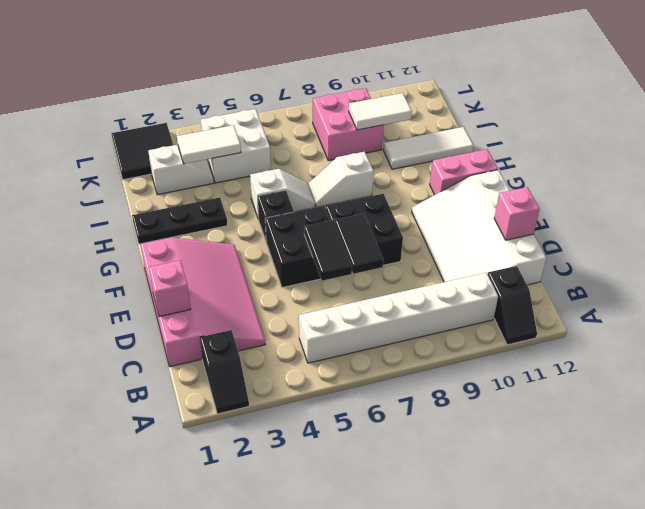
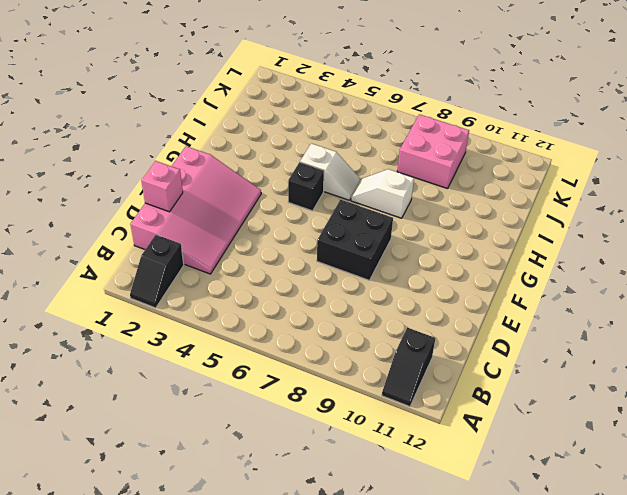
none -> white brick B5:B10 level 1
none -> white slope C10:F12 level 1 top 12
none -> black brick E5:F6 level 1

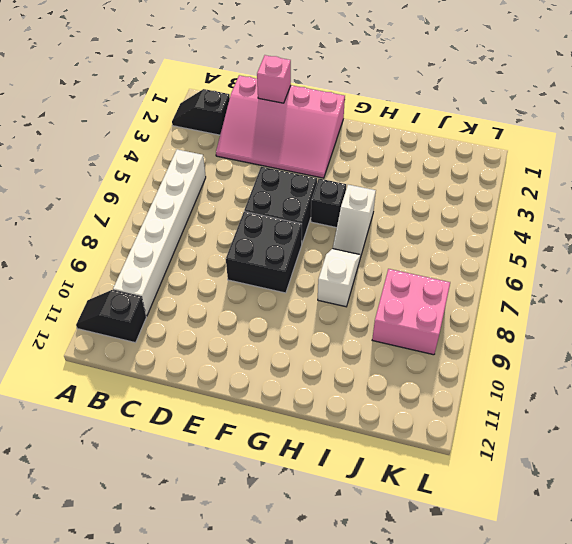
none -> white slope C10:F12 level 1 top 12
none -> pink brick G11:G12 level 1
none -> black plate H1:H3 level 1

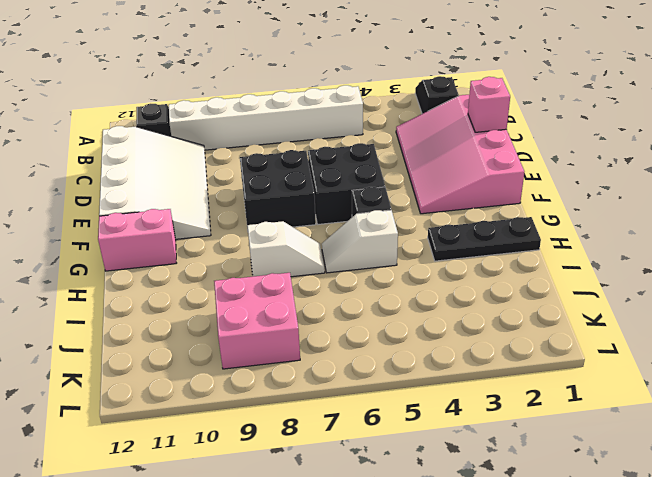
none -> white tile I10:I12 level 1
none -> white slope J2:J3 level 1 top 2
none -> white brick J4:K5 level 1

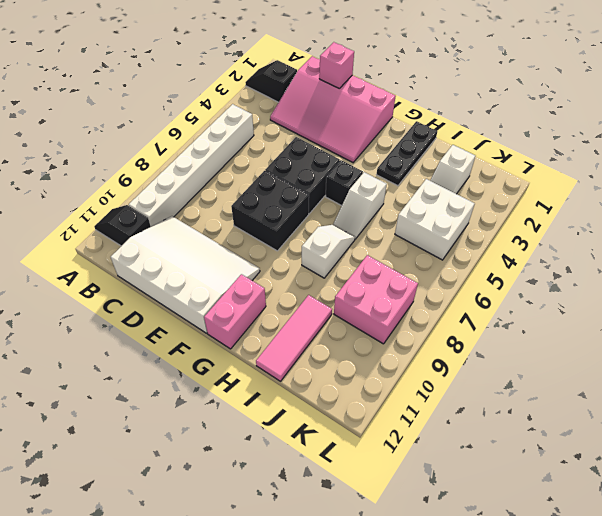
pink tile I10:I12 level 1 -> white tile I10:I12 level 1
none -> black tile K1:L2 level 1
none -> black tile D6:E6 level 2
none -> black tile D7:E7 level 2

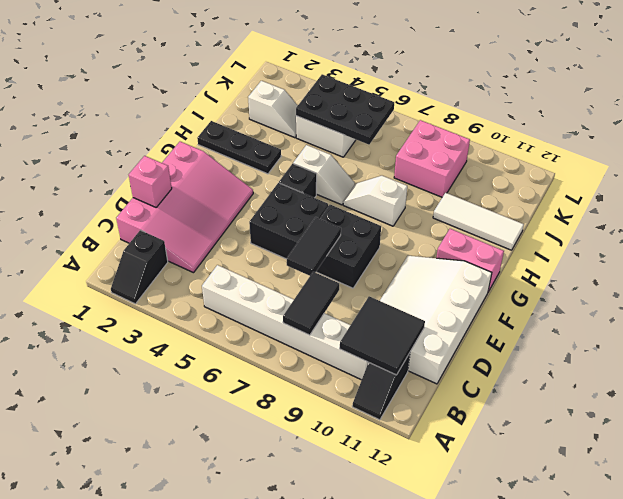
black tile B8:C8 level 2 -> black tile D6:E6 level 2
black tile B10:C11 level 2 -> black tile K1:L2 level 1
black plate J4:K6 level 2 -> white tile J3:J4 level 2
none -> pink brick D12 level 2
none -> white tile J9:J10 level 2

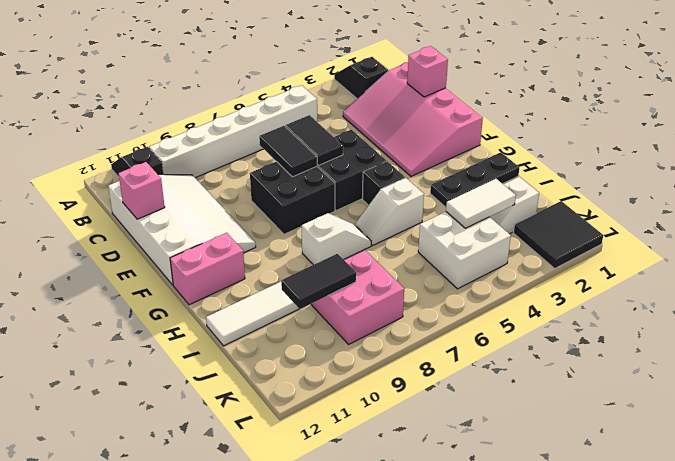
black tile J9:J10 level 2 -> white tile J9:J10 level 2

